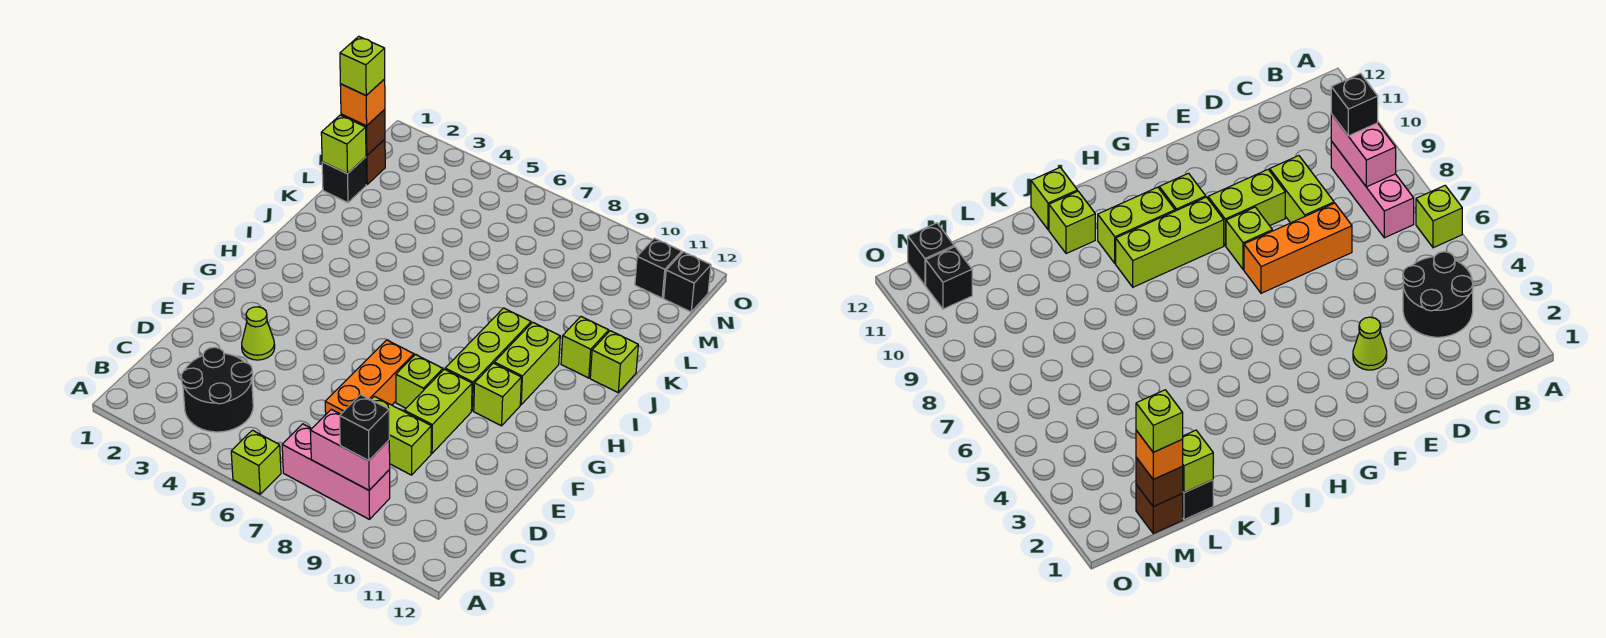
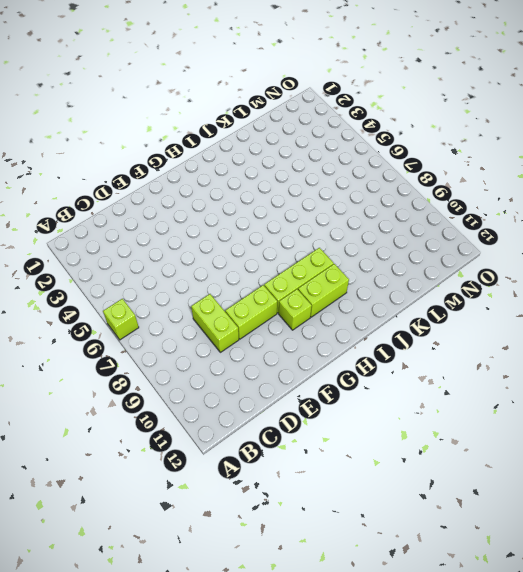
none -> black round brick B3:C4 level 1
none -> pink brick B7:B9 level 1
none -> orange brick D7:F7 level 1

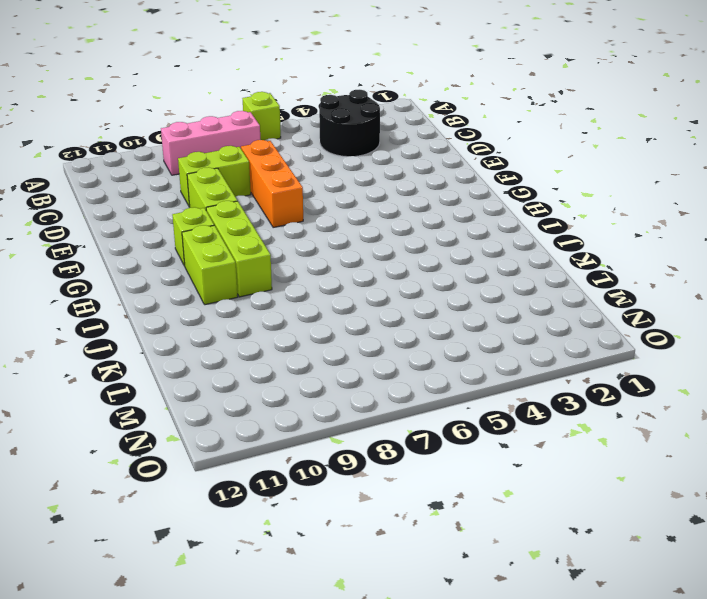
none -> lime cone E3 level 1
none -> lime brick F8 level 1
none -> lime brick J11 level 1

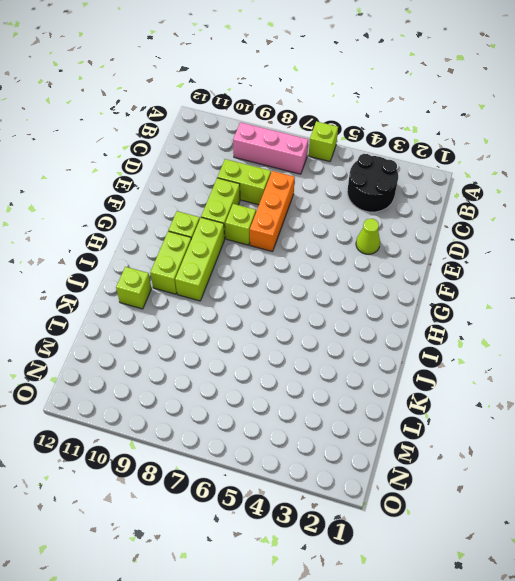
none -> lime brick J12 level 1
none -> black brick L1 level 1
none -> brown brick M1 level 1

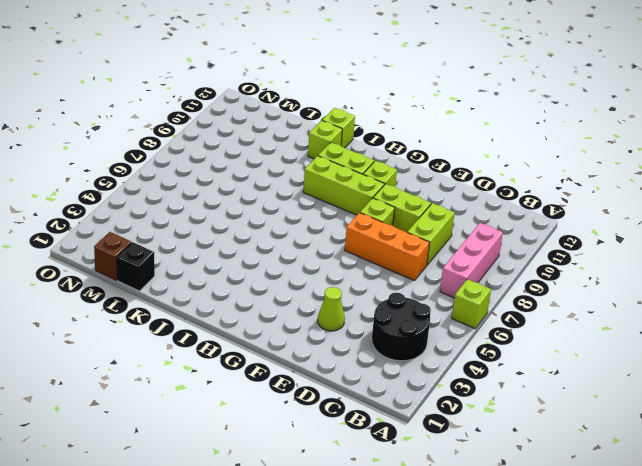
none -> black brick N11 level 1
none -> black brick N12 level 1
none -> pink brick B8:B9 level 2

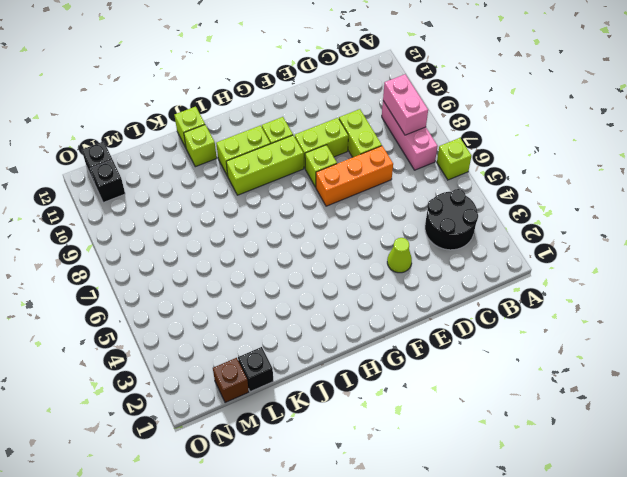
none -> lime brick L1 level 2
none -> brown brick M1 level 2
none -> black brick B9 level 3

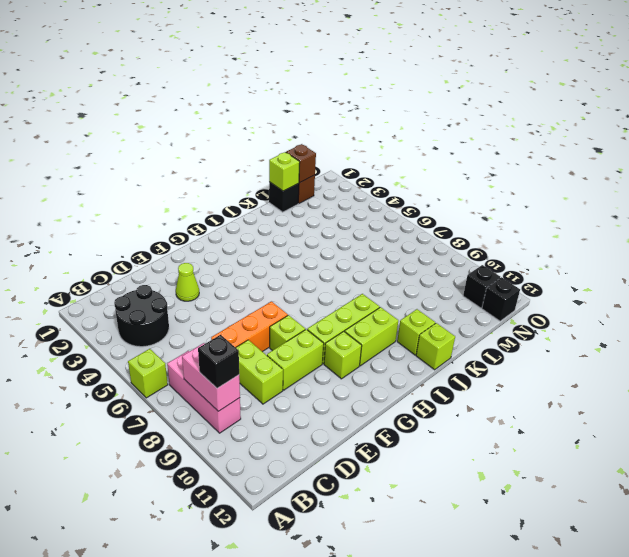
none -> orange brick M1 level 3
none -> lime brick M1 level 4

